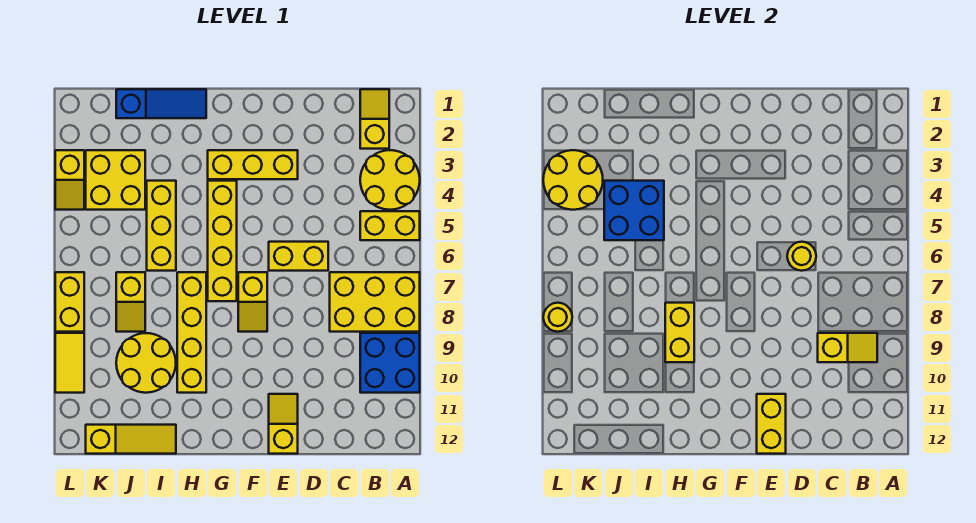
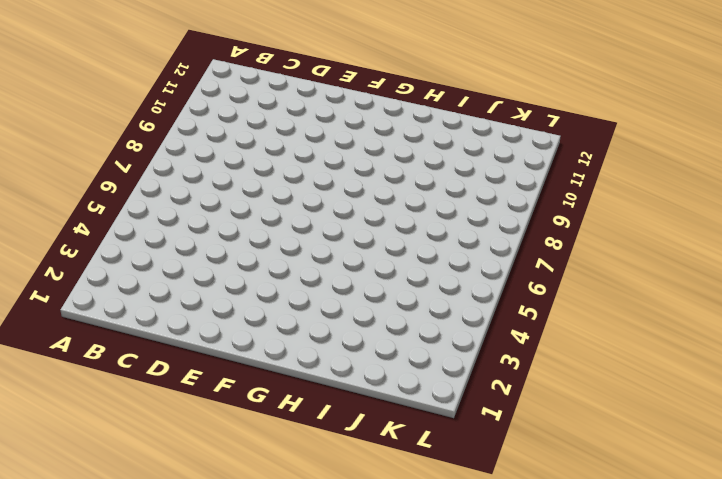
none -> yellow round brick A3:B4 level 1
none -> yellow brick A5:B5 level 1
none -> yellow brick A7:C8 level 1

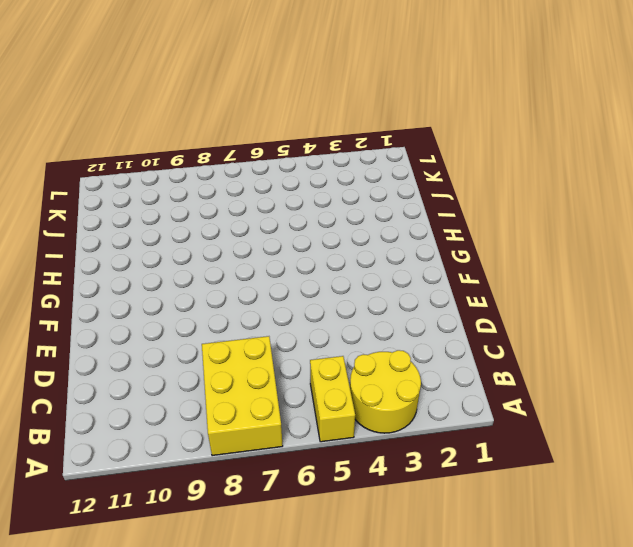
none -> blue brick A9:B10 level 1
none -> yellow slope B1:B2 level 1 top 2
none -> yellow brick D6:E6 level 1

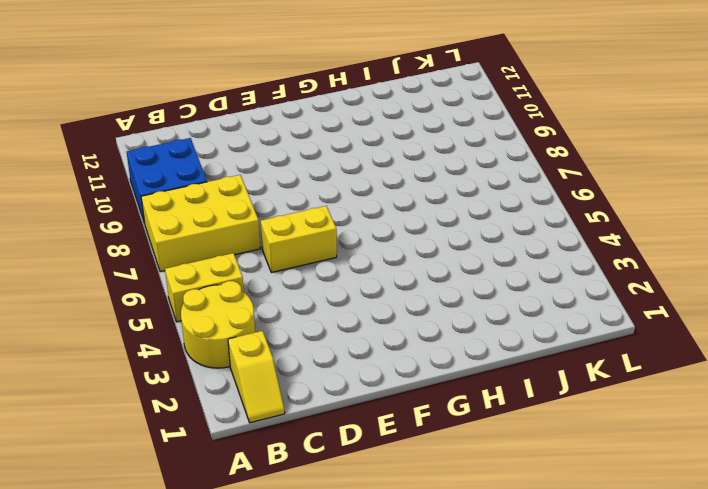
none -> yellow brick E3:G3 level 1
none -> yellow slope E11:E12 level 1 top 12
none -> yellow slope F7:F8 level 1 top 7

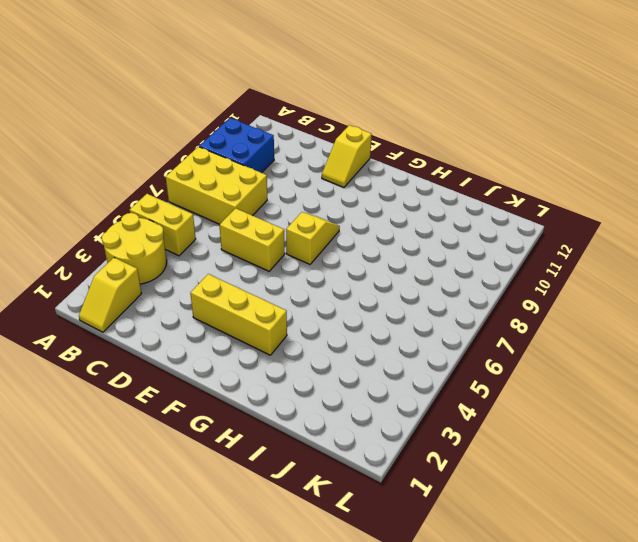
none -> yellow brick G4:G7 level 1
none -> blue slope H1:J1 level 1 top J
none -> yellow brick H7:H10 level 1

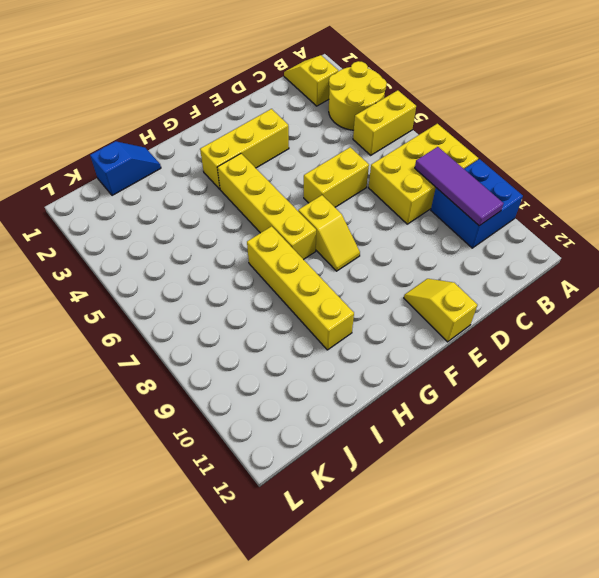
purple tile B8:B10 level 2 -> yellow slope B9:C9 level 2 top C
blue slope I1:J1 level 1 top J -> blue slope H1:J1 level 1 top J
none -> yellow brick I4:I6 level 1
none -> yellow round brick I9:J10 level 1
none -> yellow slope I12:K12 level 1 top K

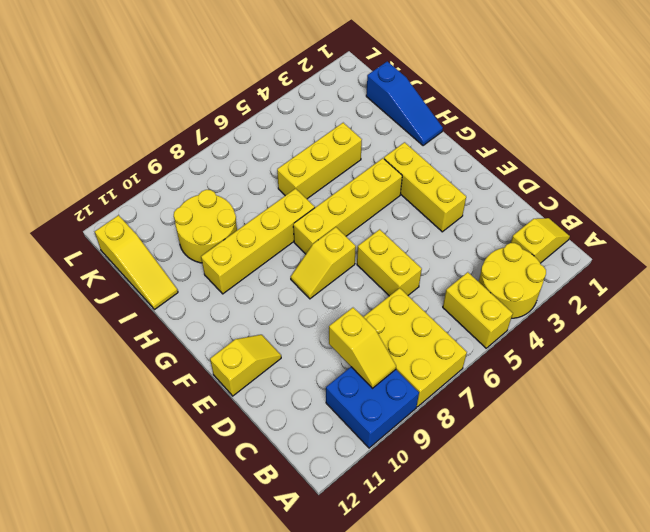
none -> yellow brick J3:K4 level 1
none -> yellow slope J7:J8 level 1 top 7
none -> yellow slope L3:L4 level 1 top 3

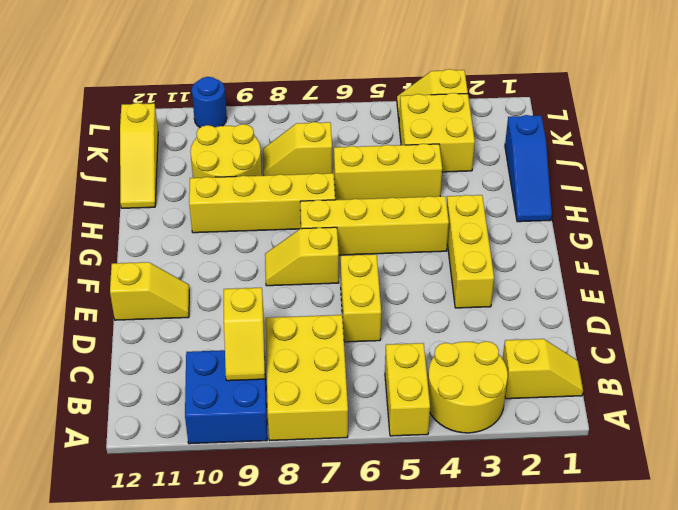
blue round brick L10 level 1 -> yellow tile L9:L10 level 1
none -> yellow brick L7:L8 level 1
none -> yellow round brick D6 level 2
none -> yellow brick E11:E12 level 2

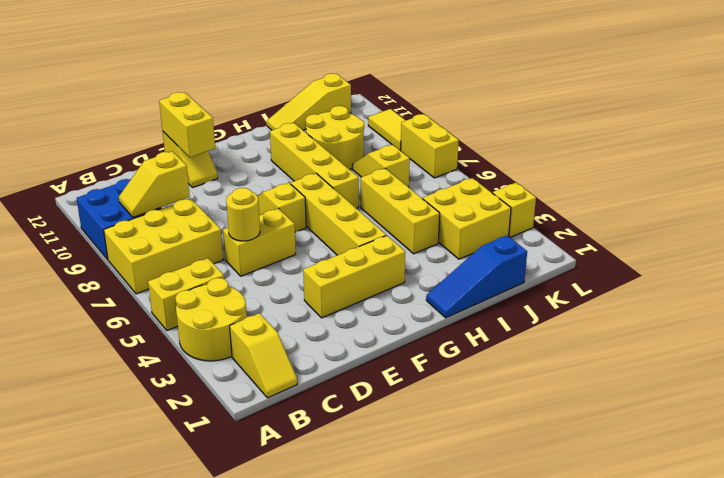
none -> yellow brick H8:H9 level 2
none -> blue brick I4:J5 level 2
none -> yellow round brick K3:L4 level 2

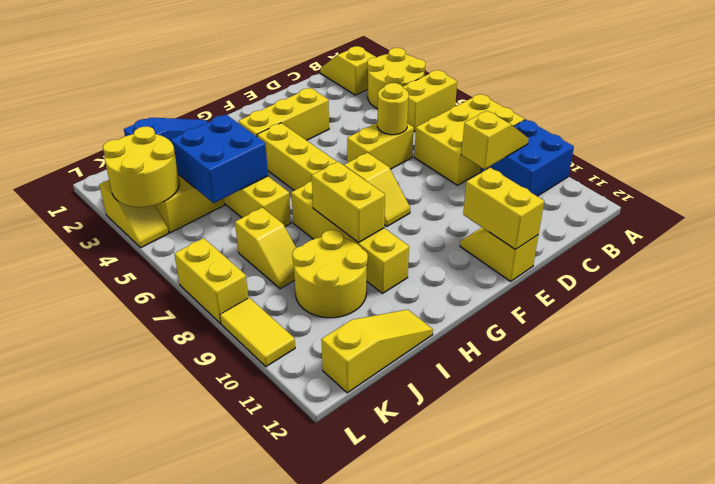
none -> yellow round brick L8 level 2

